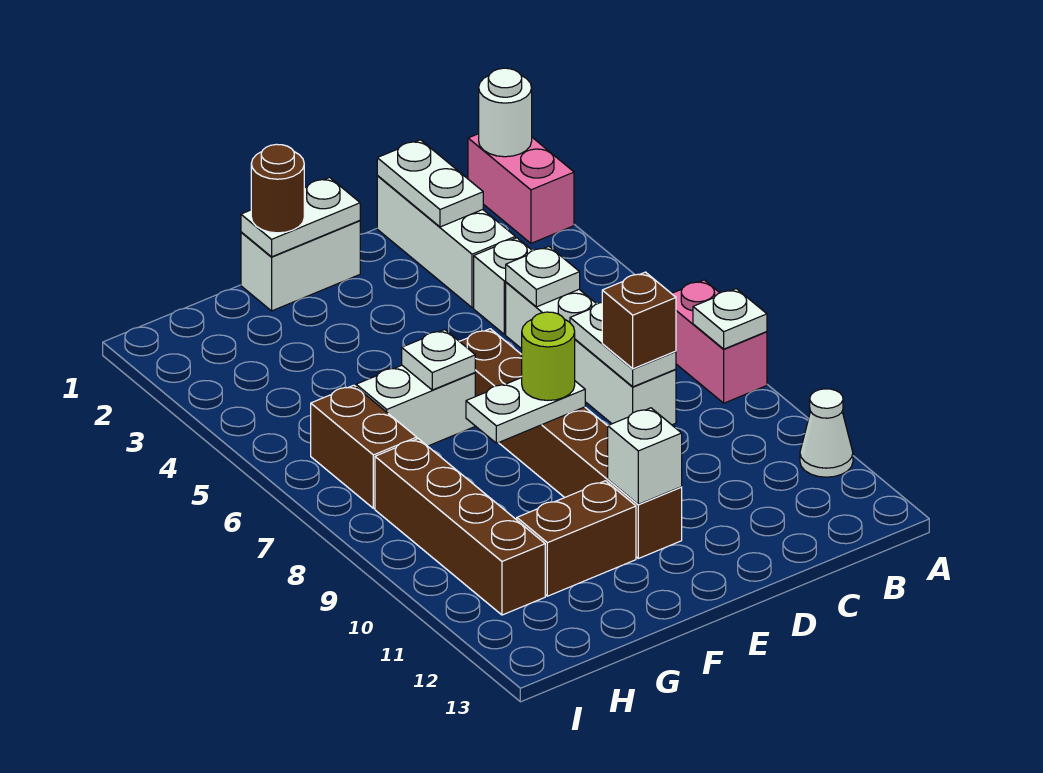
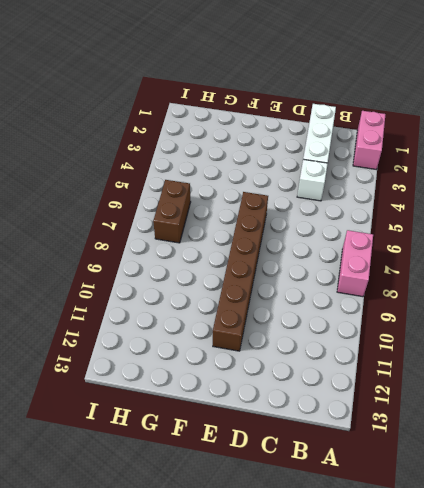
none -> white cone A11 level 1
none -> white brick C5:C8 level 1
none -> white brick E1:F1 level 1

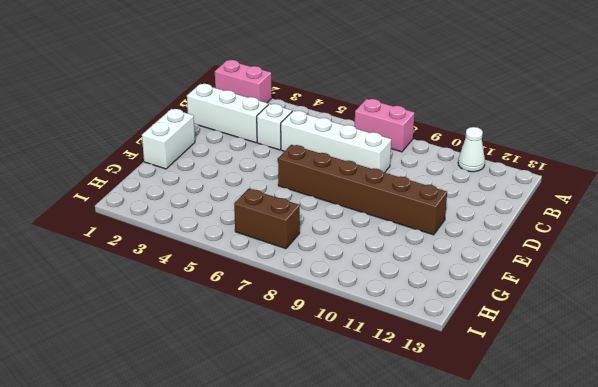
none -> white brick F6:G6 level 1
none -> brown brick F11:G11 level 1
none -> brown brick H8:H11 level 1

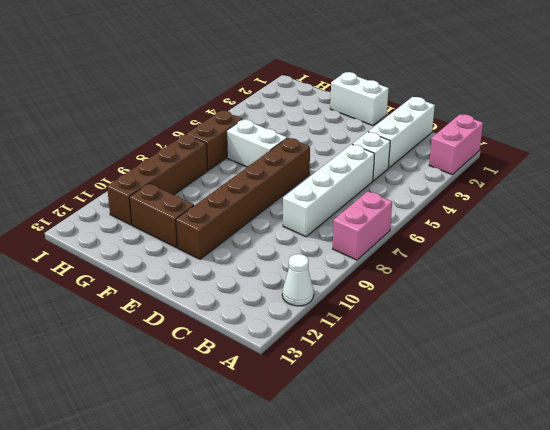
none -> white round brick A1 level 2
none -> white plate A8 level 2
none -> white plate C1:C2 level 2

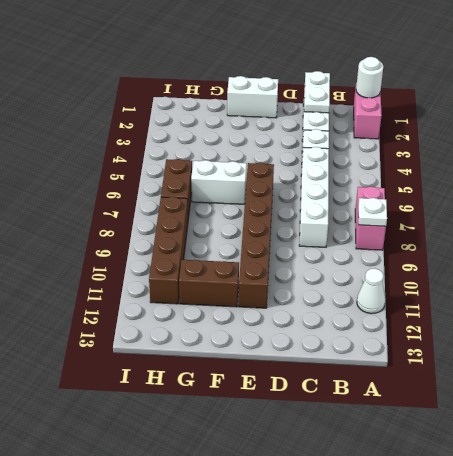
none -> white plate C5 level 2
none -> white plate C7:C8 level 2
none -> white plate E1:F1 level 2

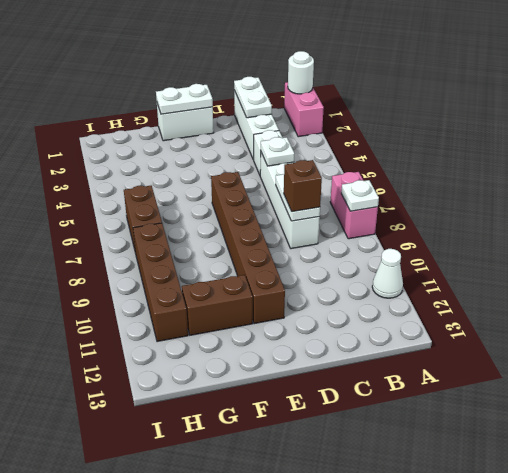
none -> white brick F6:G6 level 1
none -> white plate E8:F8 level 2
none -> white brick E11 level 2

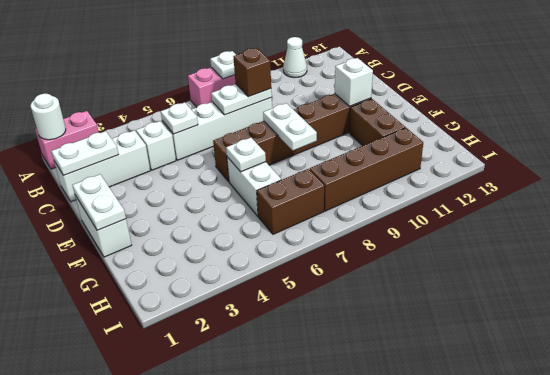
none -> lime round brick E8 level 3
none -> brown round brick F1 level 3

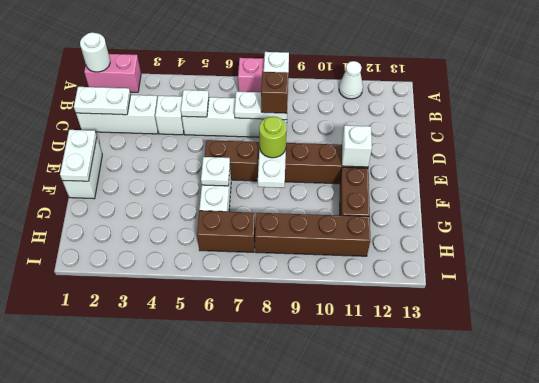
none -> brown round brick F1 level 3

